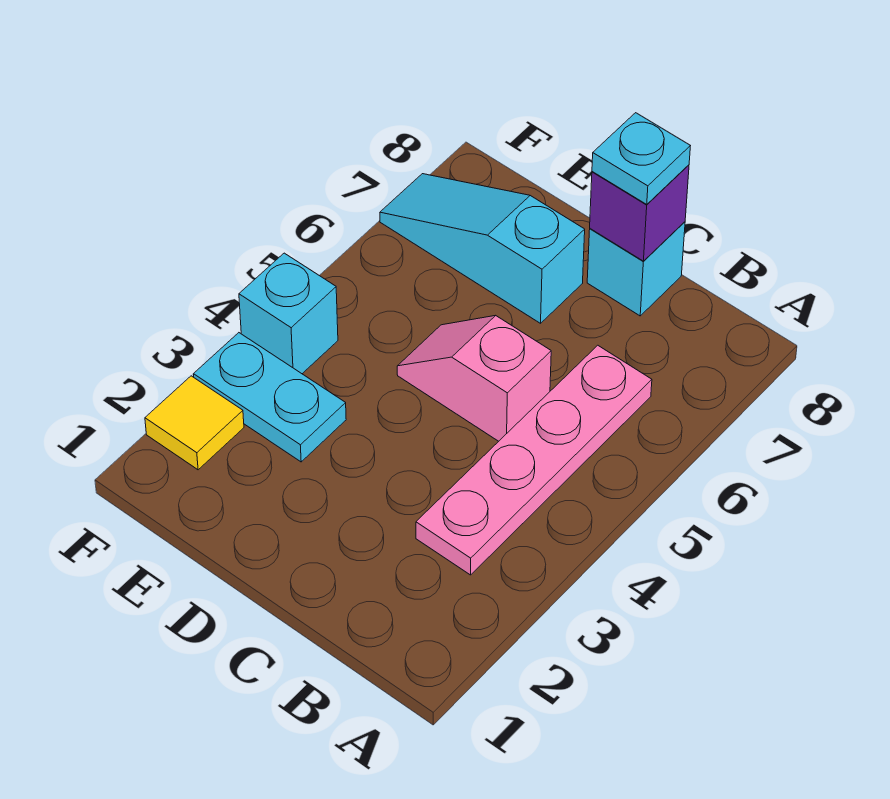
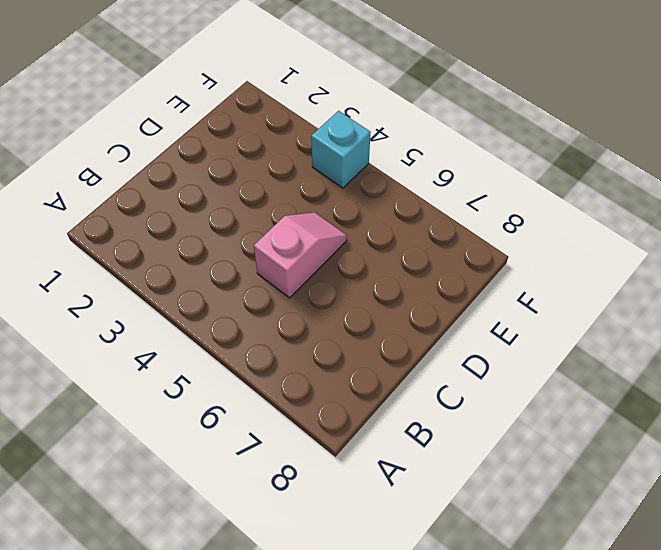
none -> pink plate B3:B6 level 1
none -> cyan brick C8 level 1

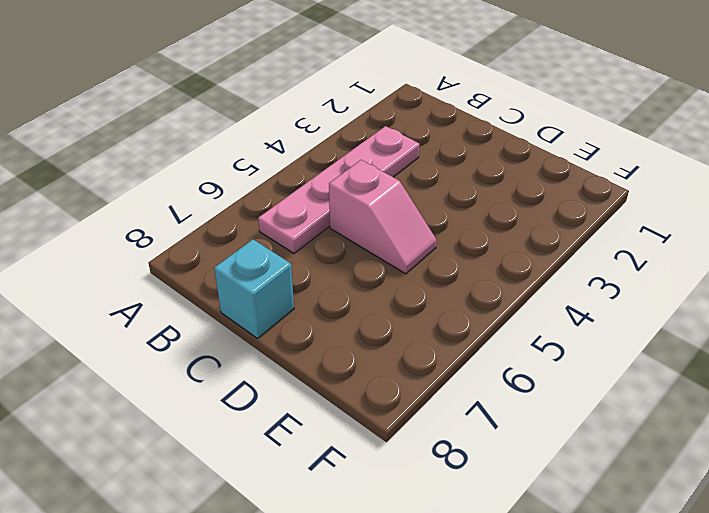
none -> cyan slope D7:F7 level 1 top D
none -> cyan plate E3:F3 level 1

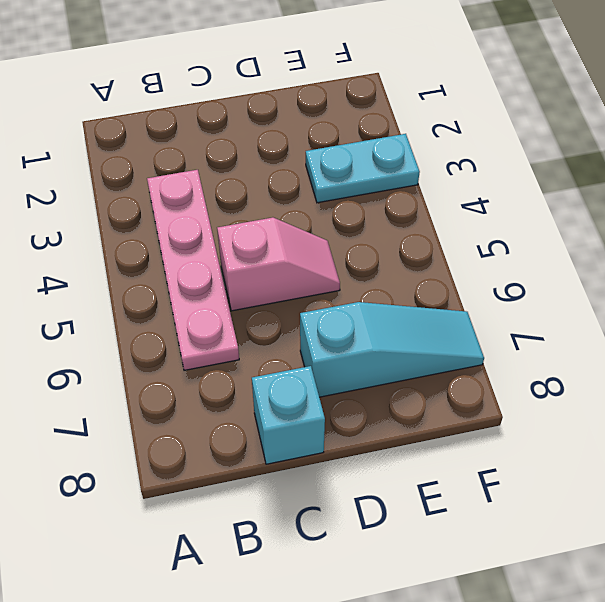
none -> yellow tile F2 level 1
none -> cyan brick F4 level 1

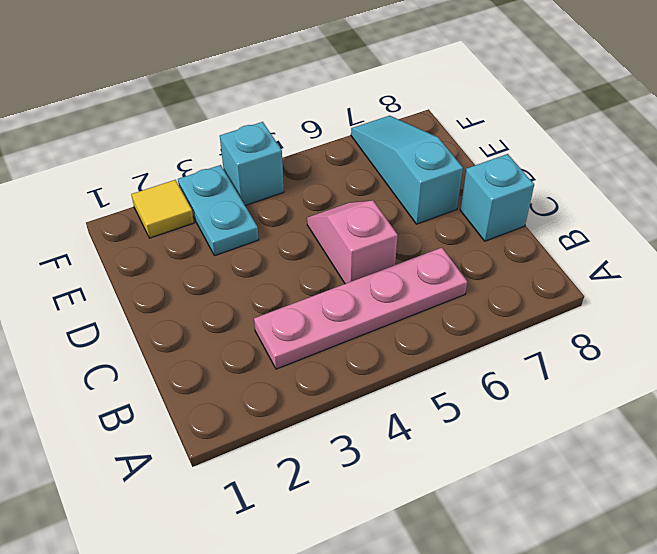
none -> purple brick C8 level 2
none -> cyan plate C8 level 3

